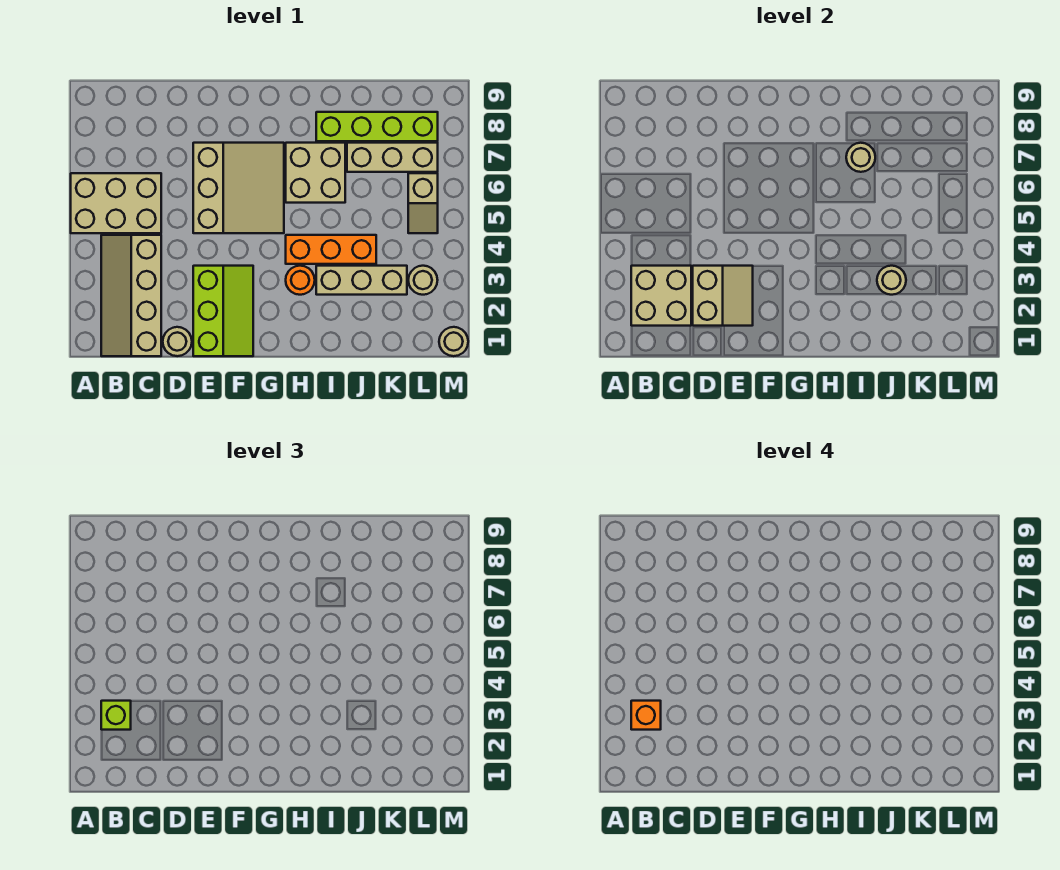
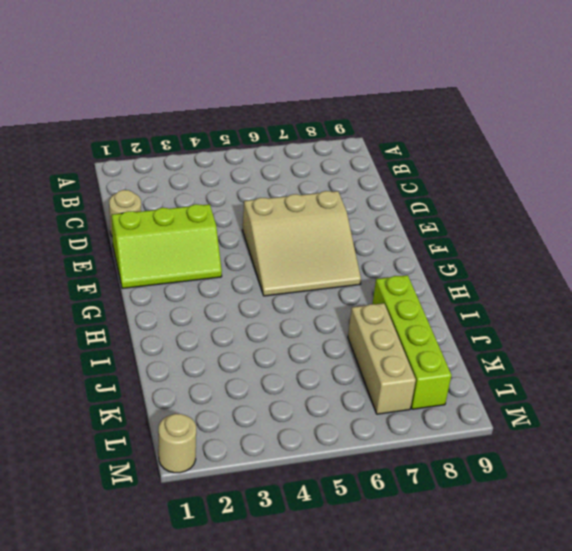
none -> tan brick A5:C6 level 1
none -> tan slope B1:C4 level 1 top C
none -> orange round brick H3 level 1

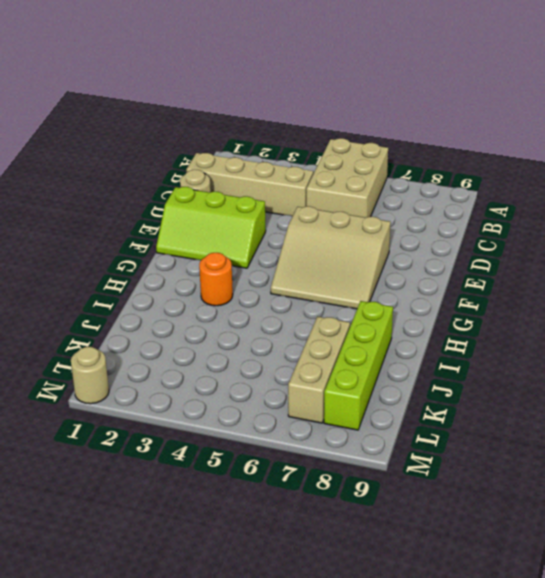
none -> orange brick H4:J4 level 1
none -> tan brick H6:I7 level 1
none -> tan brick I3:K3 level 1

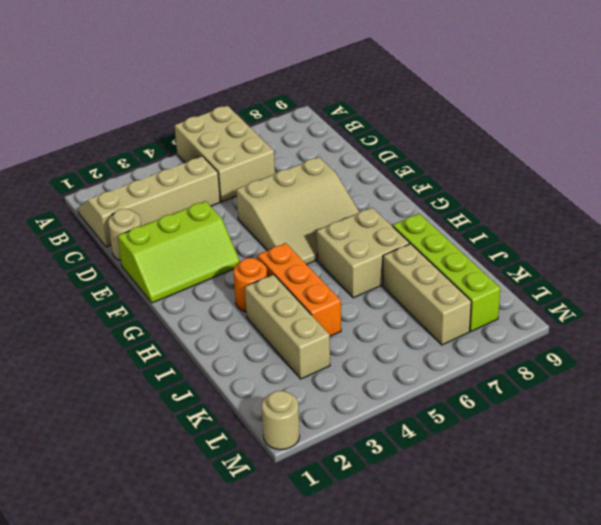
none -> tan round brick L3 level 1
none -> tan slope L5:L6 level 1 top 6
none -> tan brick B2:C3 level 2

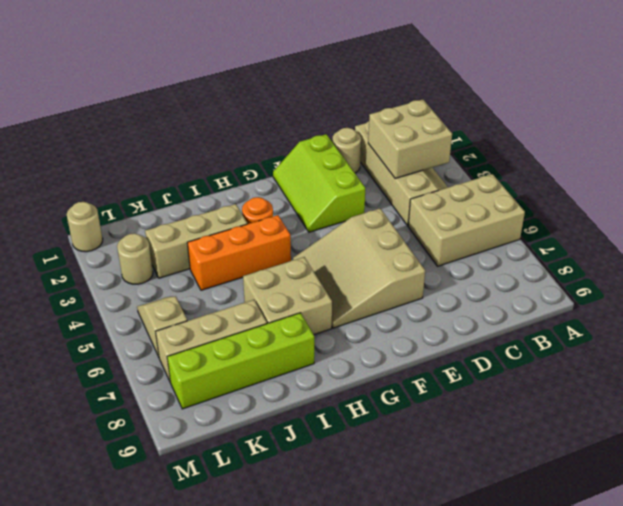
none -> tan slope D2:E3 level 2 top D
none -> tan round brick I7 level 2
none -> tan round brick J3 level 2

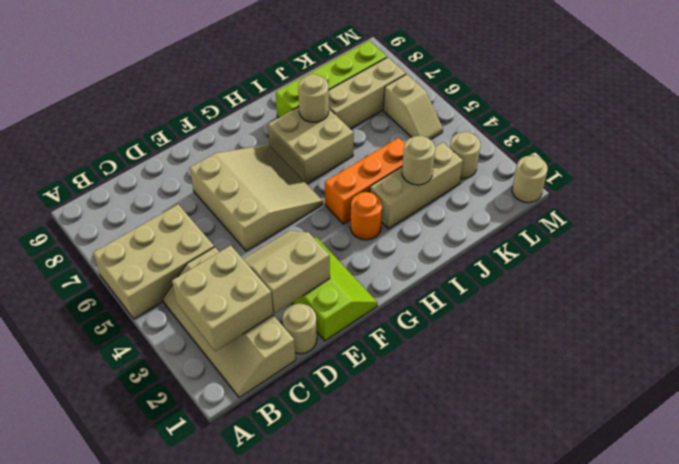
tan slope D2:E3 level 2 top 2 -> tan slope D2:E3 level 2 top D
none -> lime brick B3 level 3
none -> orange brick B3 level 4

